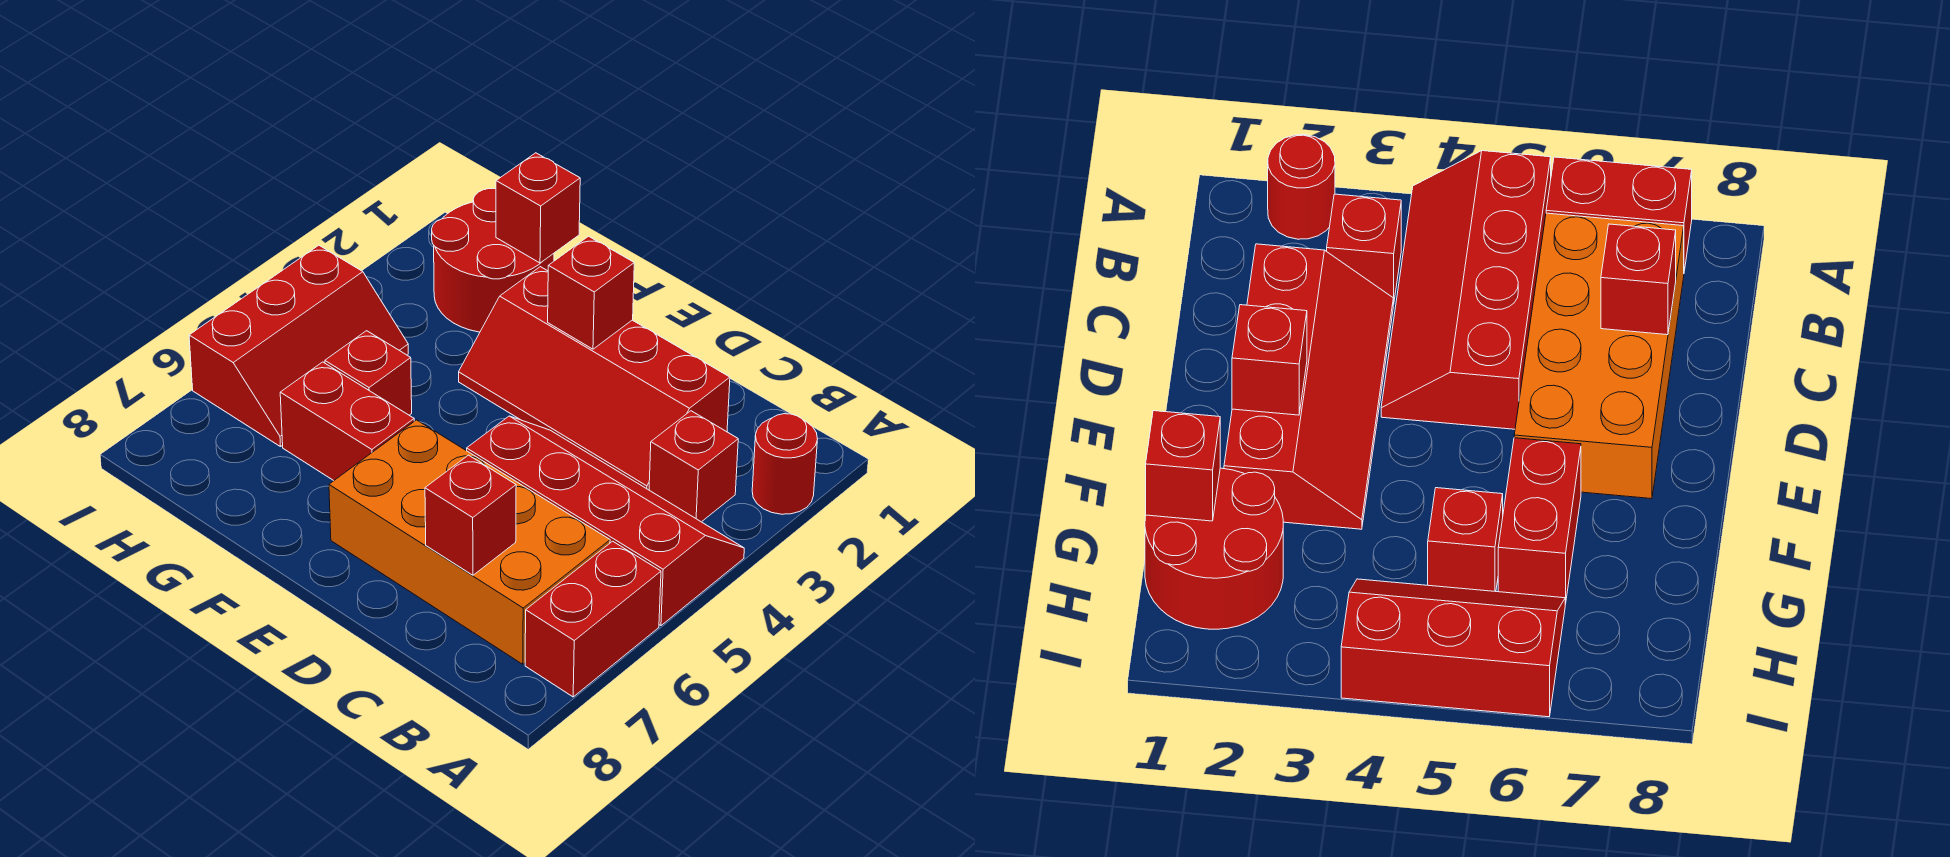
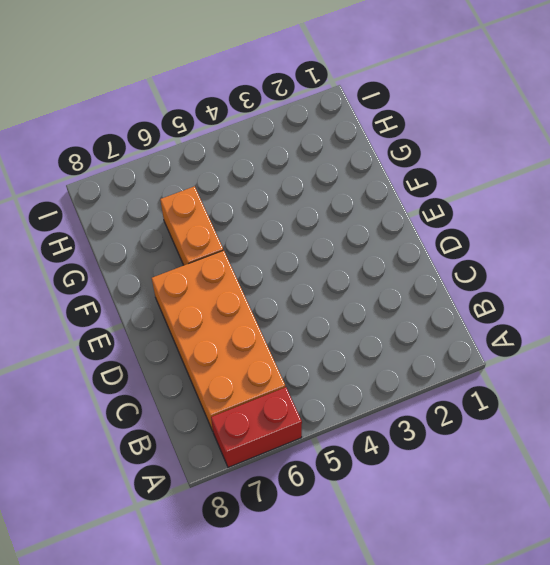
orange brick F6:G6 level 1 -> red brick F6:G6 level 1
none -> red round brick A2 level 1
none -> red slope A4:D5 level 1 top 5
none -> red brick B3 level 1

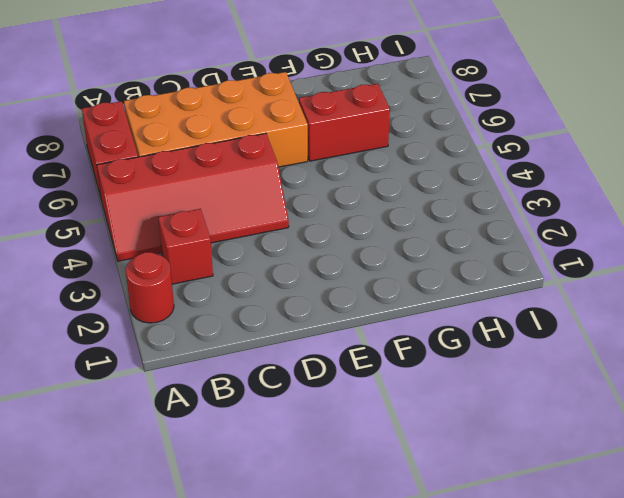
none -> red slope C2:F3 level 1 top 2
none -> red round brick G1:H2 level 1
none -> red brick G5 level 1

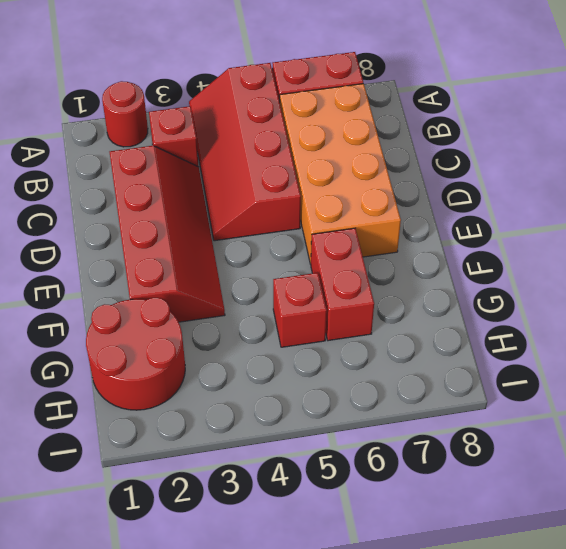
none -> red slope H4:I6 level 1 top I
none -> red brick C7 level 2
none -> red brick E2 level 2

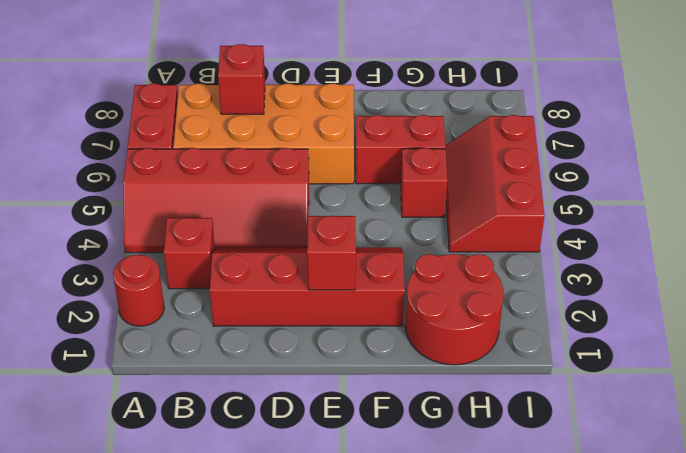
none -> red brick G1 level 2

